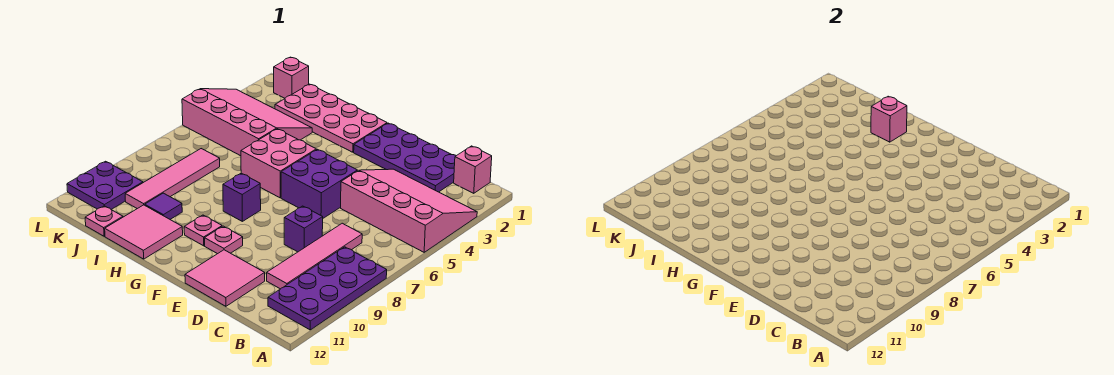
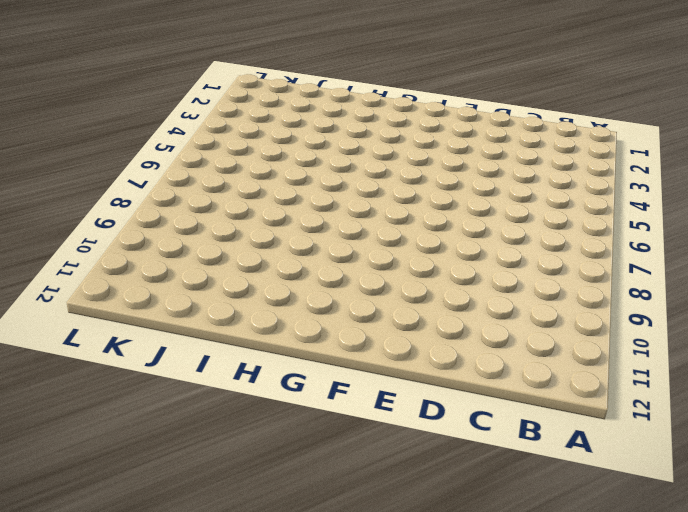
none -> pink slope A3:D5 level 1 top 5
none -> purple plate A8:B11 level 1
none -> pink brick B1 level 1

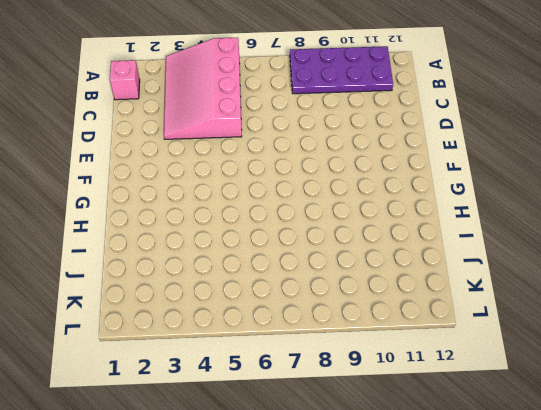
none -> purple plate C1:F2 level 1
none -> pink tile C7:C10 level 1
none -> purple brick D8 level 1

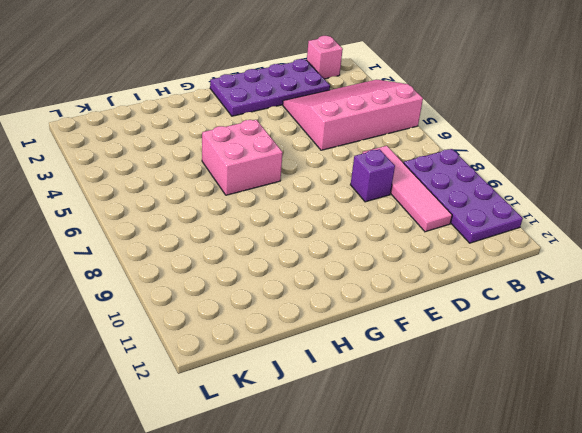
none -> pink tile D11:E12 level 1
none -> purple brick E5:F6 level 1
none -> pink plate F10 level 1

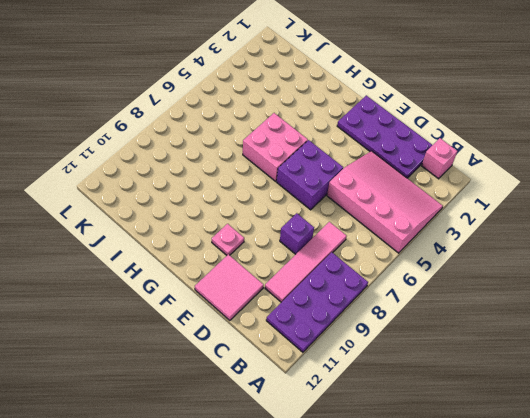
none -> pink plate G1:J2 level 1
none -> purple brick G8 level 1
none -> pink plate G10 level 1

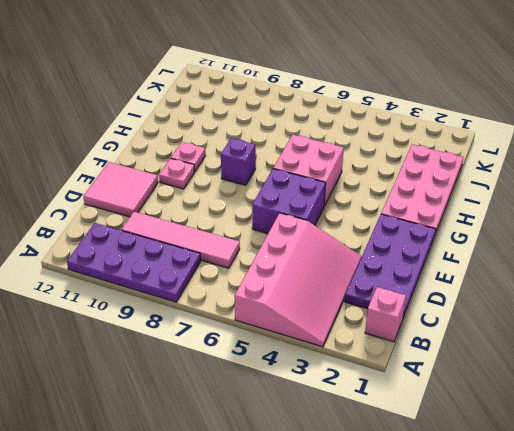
none -> purple brick D8 level 1
none -> pink tile H11:I12 level 1
none -> pink slope I3:L5 level 1 top 5

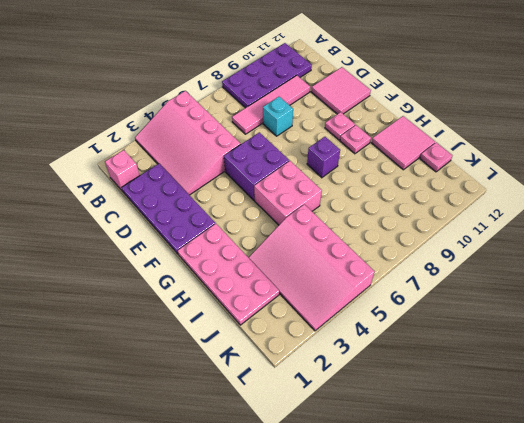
cyan brick D8 level 1 -> purple brick D8 level 1
none -> purple tile I10 level 1
none -> pink tile J7:J10 level 1
none -> pink brick K1 level 1

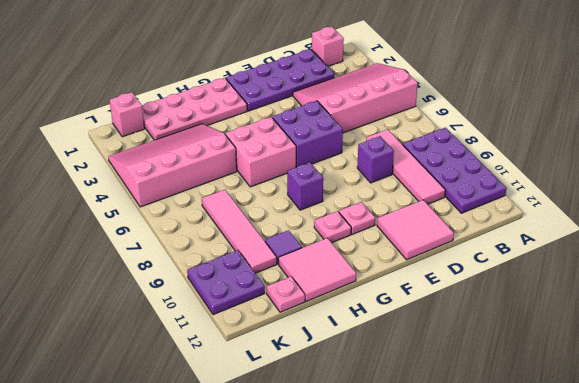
none -> pink brick H2 level 2

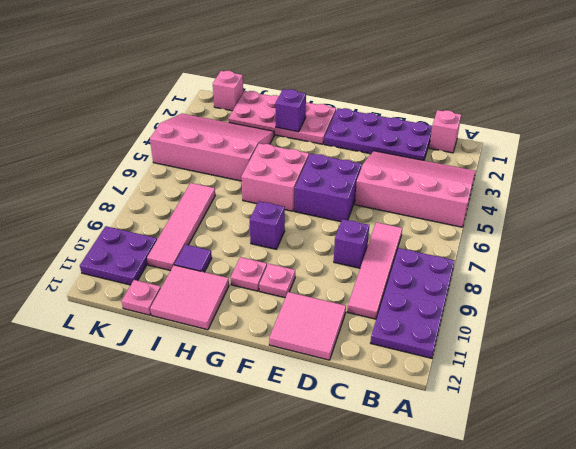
purple brick H2 level 2 -> pink brick H2 level 2

